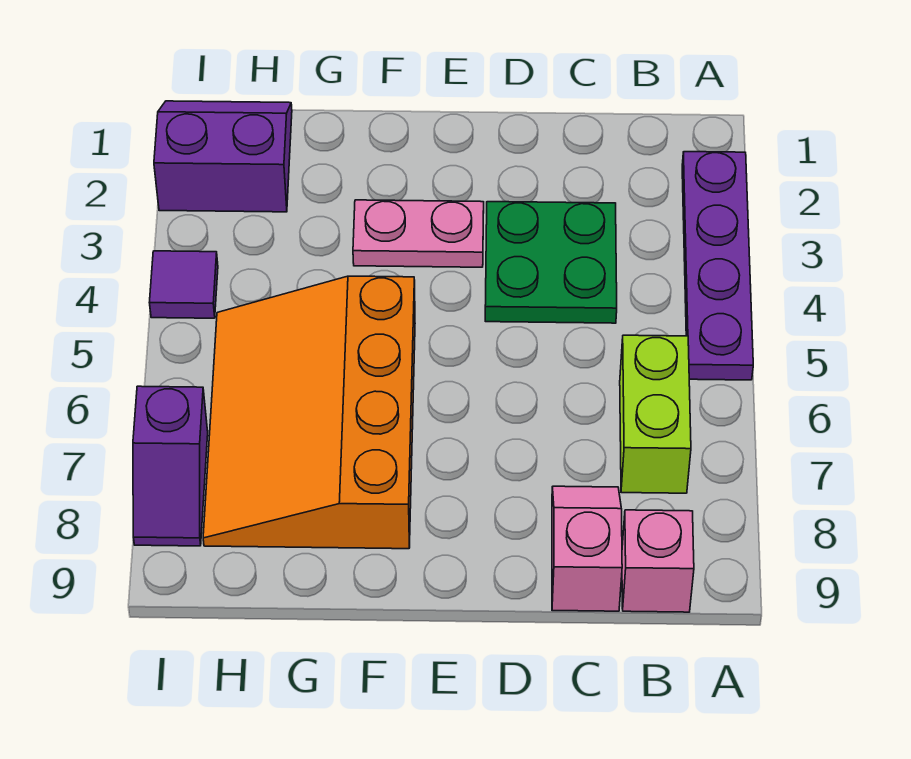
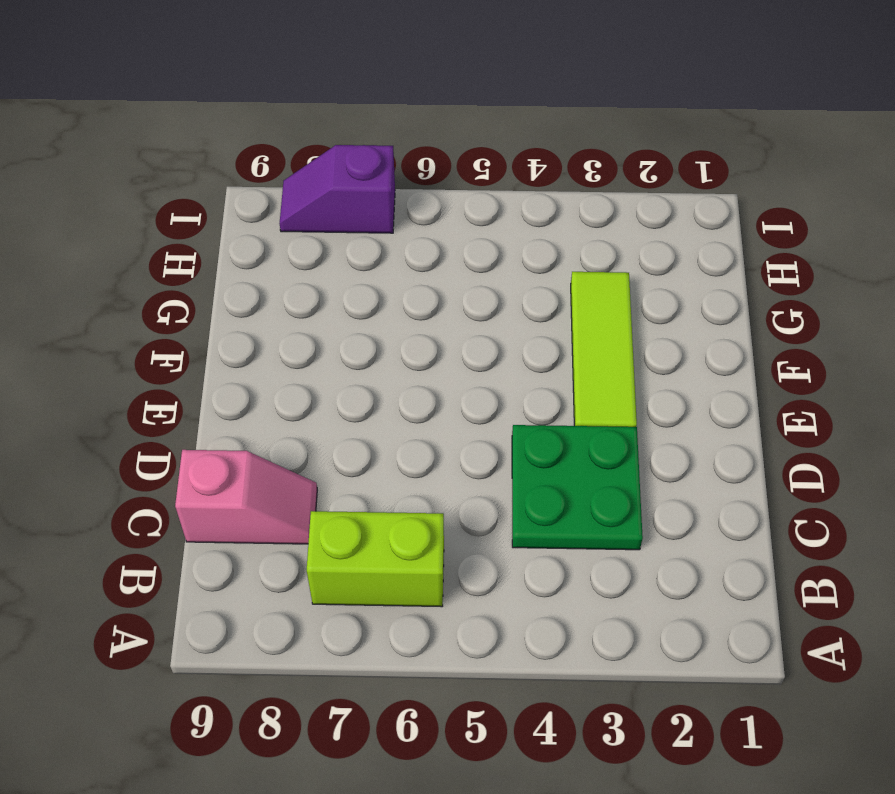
lime tile E3:G3 level 1 -> pink plate E3:F3 level 1
none -> purple plate A2:A5 level 1
none -> pink brick B9 level 1

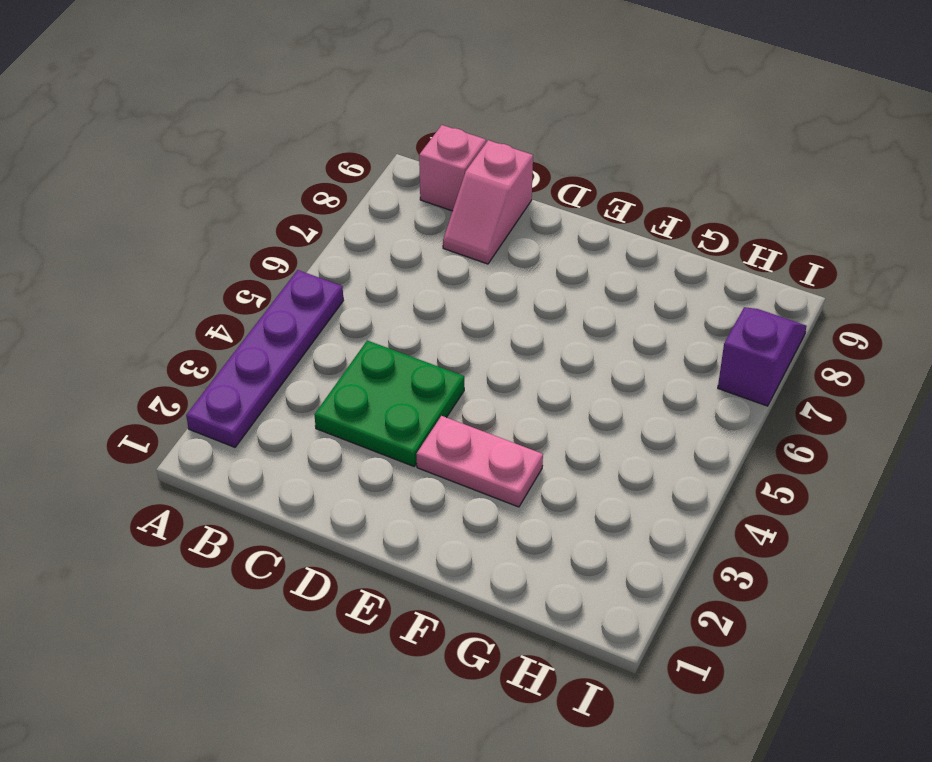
none -> lime brick B6:B7 level 1
none -> orange slope F5:H8 level 1 top F

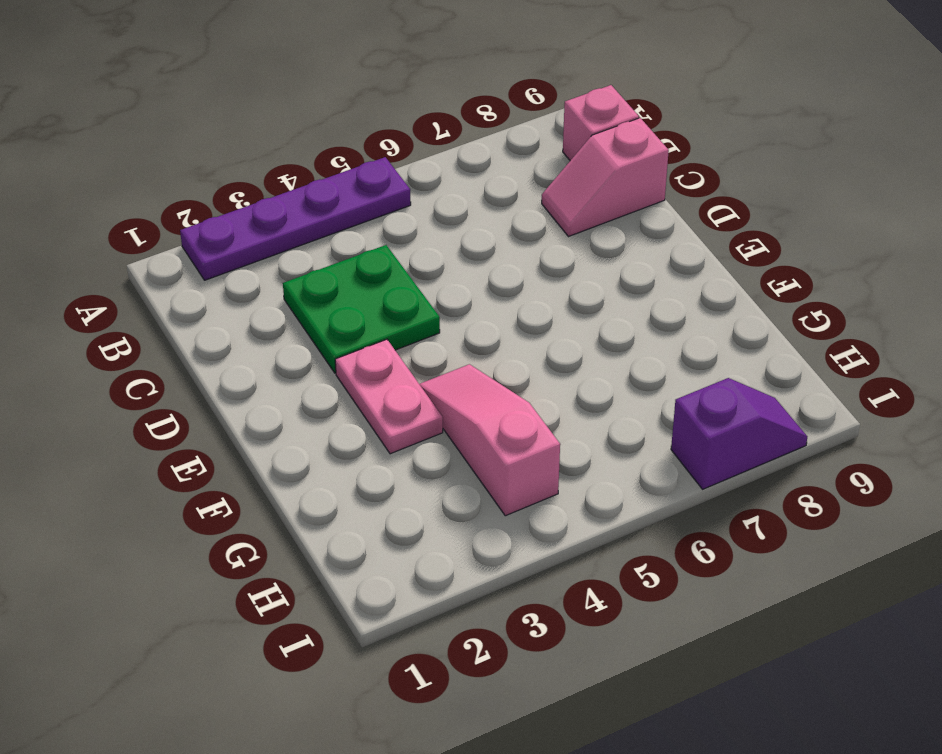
pink slope F4:H4 level 1 top H -> none
none -> lime brick B6:B7 level 1
none -> orange slope F5:H8 level 1 top F

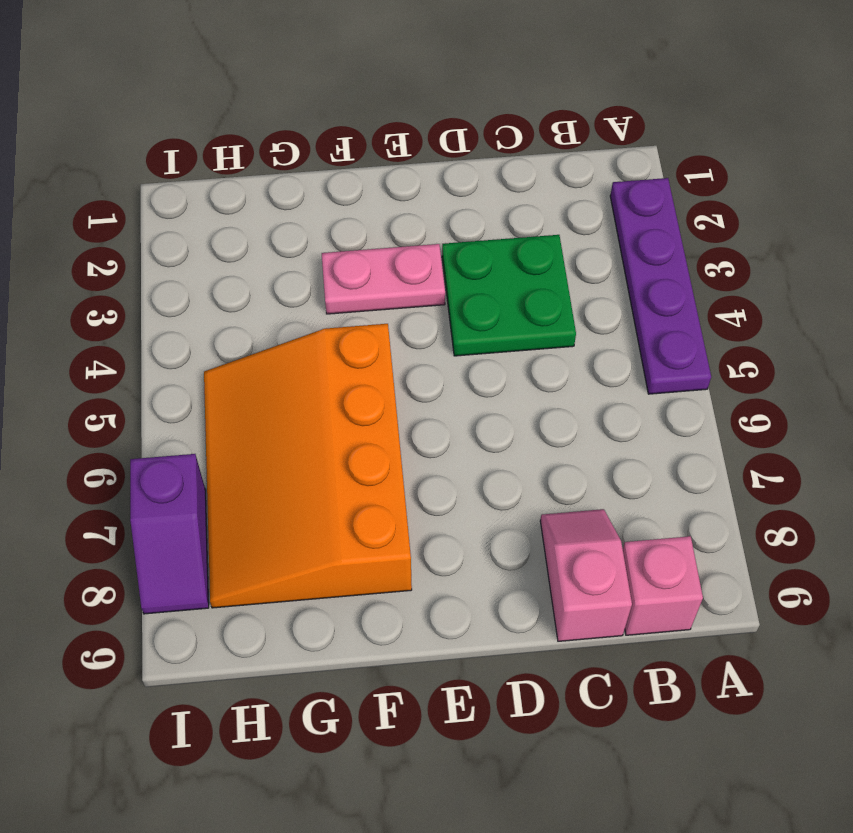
none -> lime brick B6:B7 level 1
none -> purple slope H1:I2 level 1 top 2

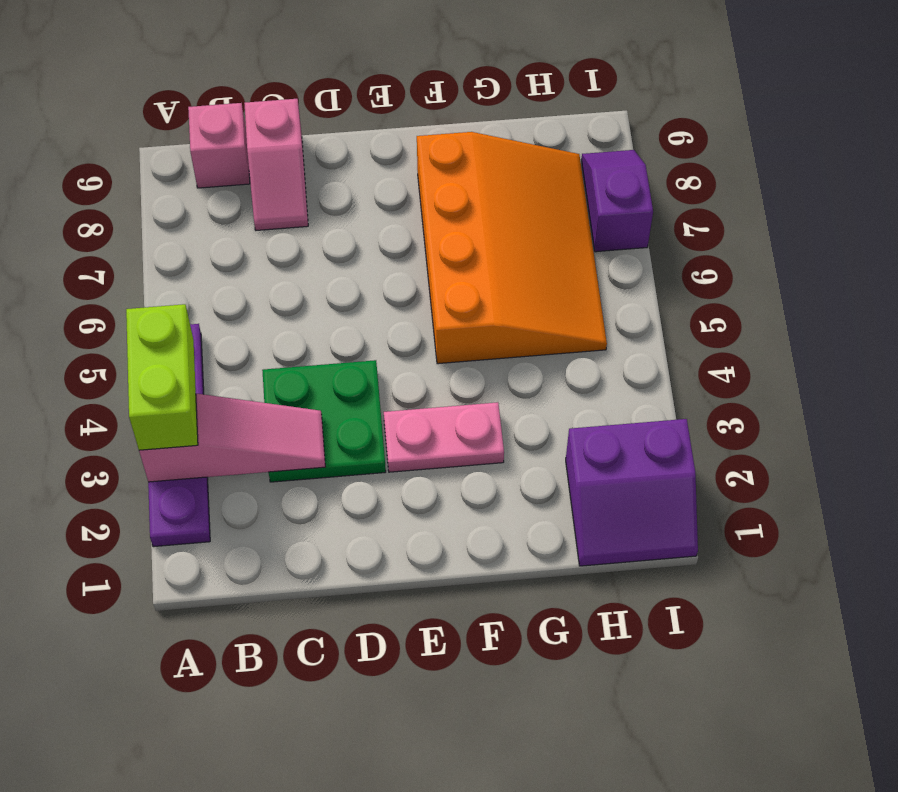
pink slope A3:C3 level 2 top A -> none
lime brick A3:A4 level 3 -> lime brick B6:B7 level 1
none -> purple tile I4 level 1

